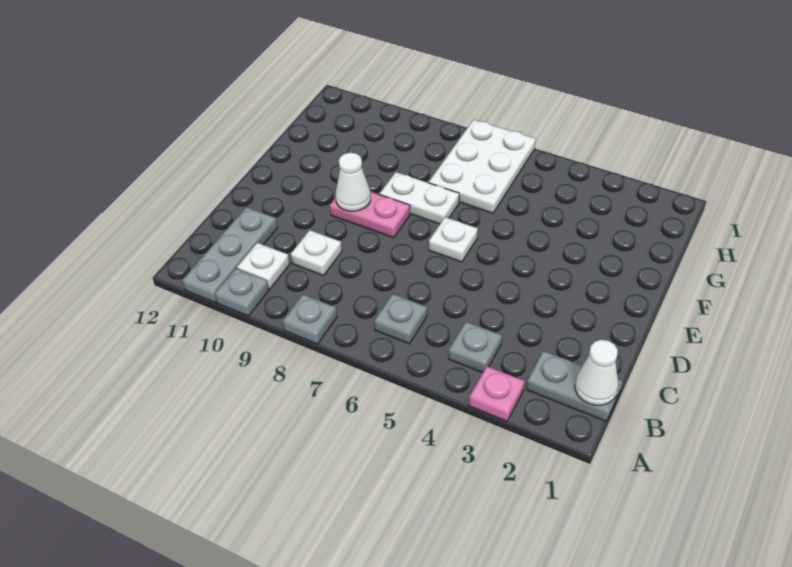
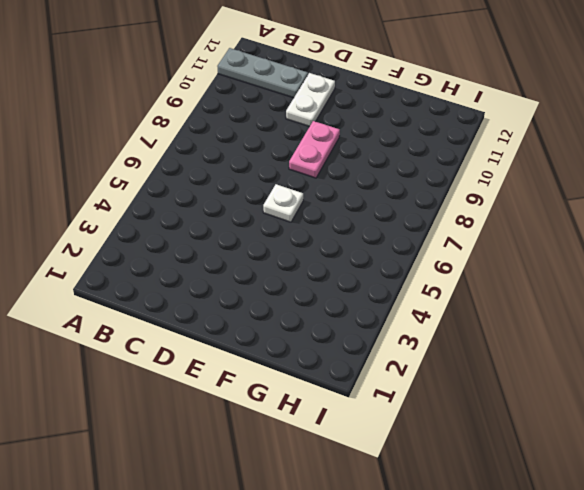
white plate D10:D11 level 1 -> white plate F7:F8 level 1
none -> pink plate A3 level 1
none -> grey plate A8 level 1
none -> grey plate A10 level 1

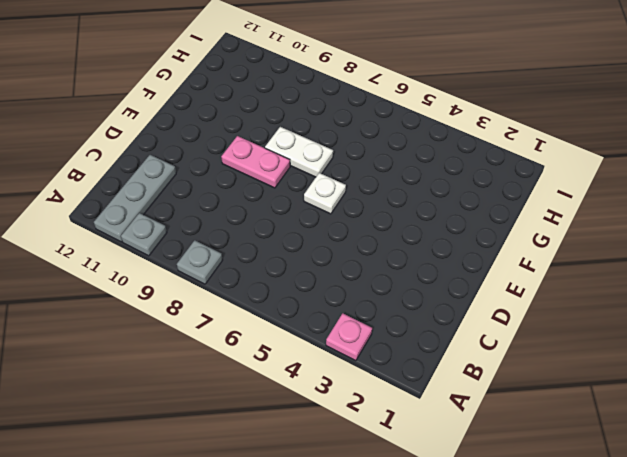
none -> grey plate B1:B2 level 1
none -> grey plate B4 level 1
none -> grey plate B6 level 1

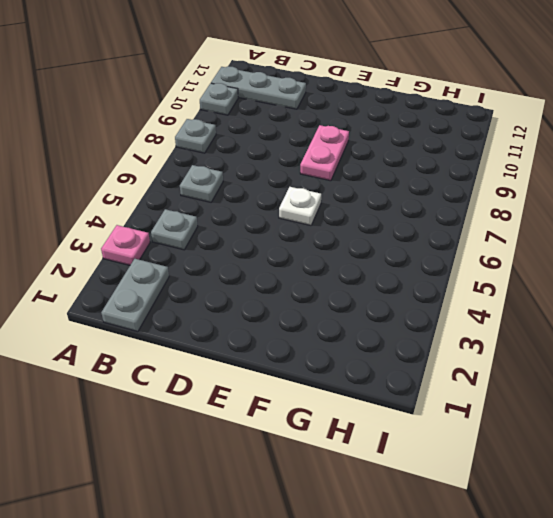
none -> white plate B10 level 1
none -> white plate C9 level 1
none -> white plate F7:F8 level 1

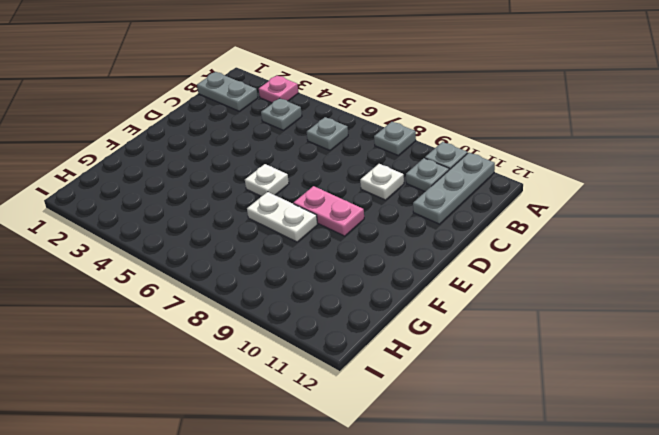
grey plate B10 level 1 -> white plate B10 level 1
none -> white plate G6:I7 level 1
none -> white cone B1 level 2
none -> white cone E9 level 2

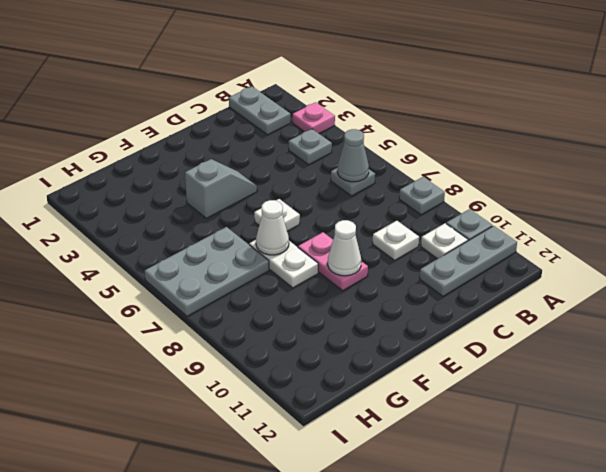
grey cone B6 level 2 -> none
grey slope E4:F4 level 1 top F -> none
white cone F7 level 2 -> white cone B1 level 2
grey plate G6:I7 level 1 -> white plate G6:I7 level 1

